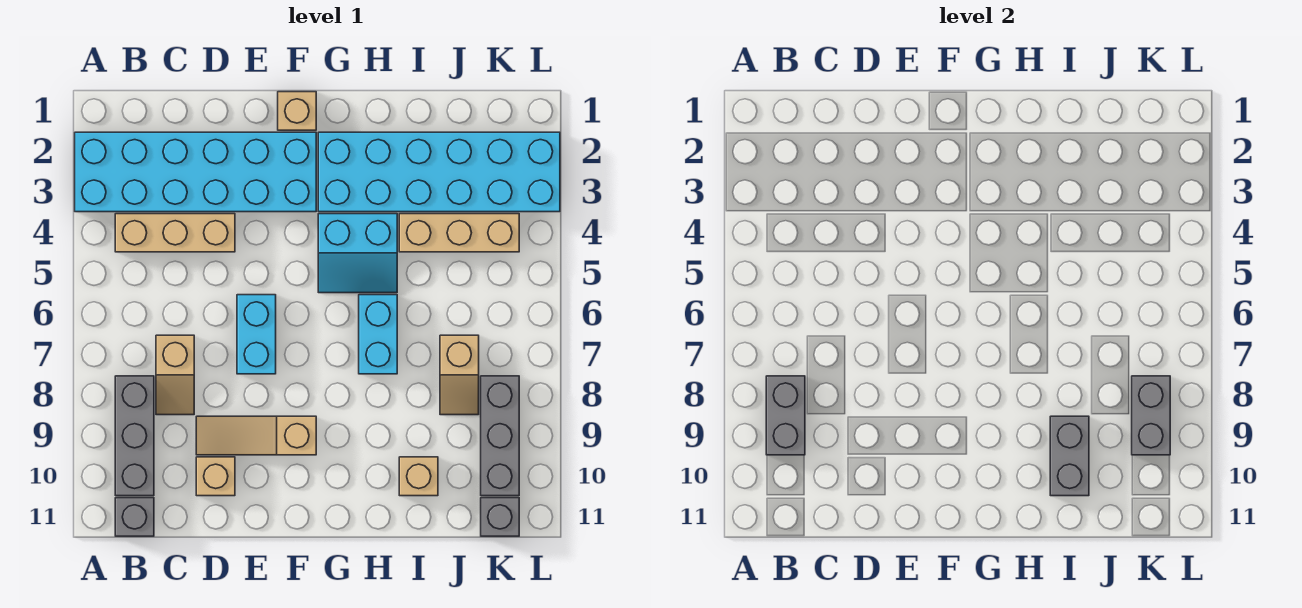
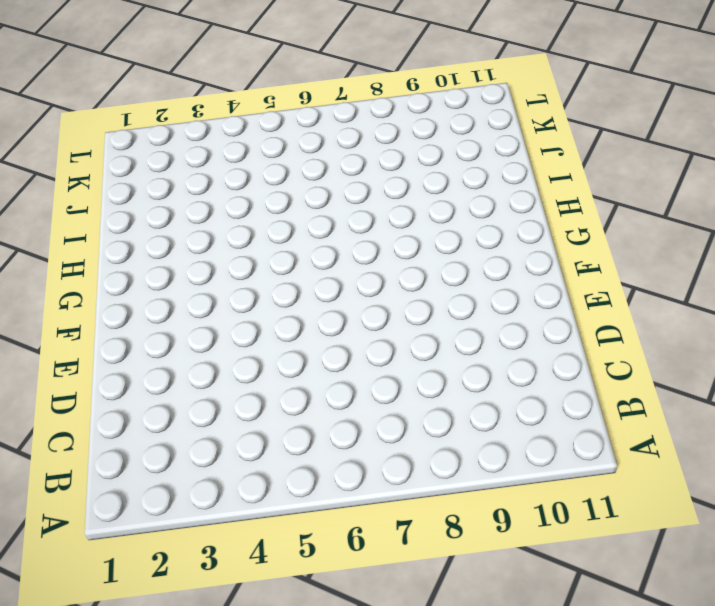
none -> cyan brick A2:F3 level 1
none -> tan brick B4:D4 level 1
none -> grey brick B8:B10 level 1

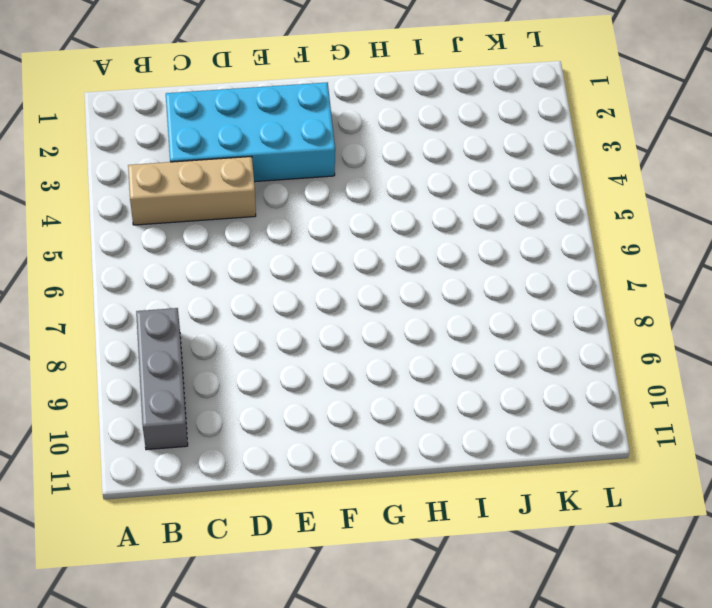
cyan brick C2:F3 level 1 -> cyan brick A2:F3 level 1
none -> grey brick B11 level 1
none -> tan slope C7:C8 level 1 top 7
none -> tan slope D9:F9 level 1 top F

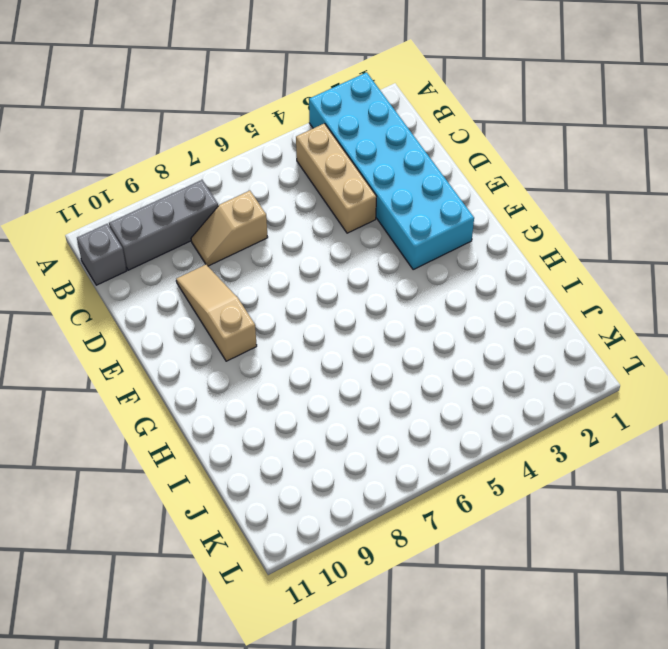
none -> tan brick D10 level 1
none -> cyan brick E6:E7 level 1
none -> tan brick F1 level 1

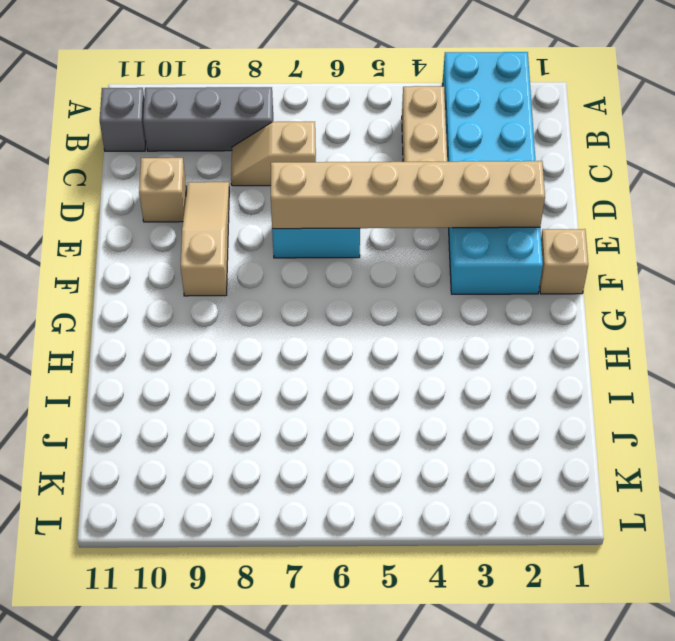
tan brick E2:E7 level 2 -> none
none -> cyan brick G2:L3 level 1
none -> cyan slope G4:H5 level 1 top 4
none -> cyan brick H6:H7 level 1

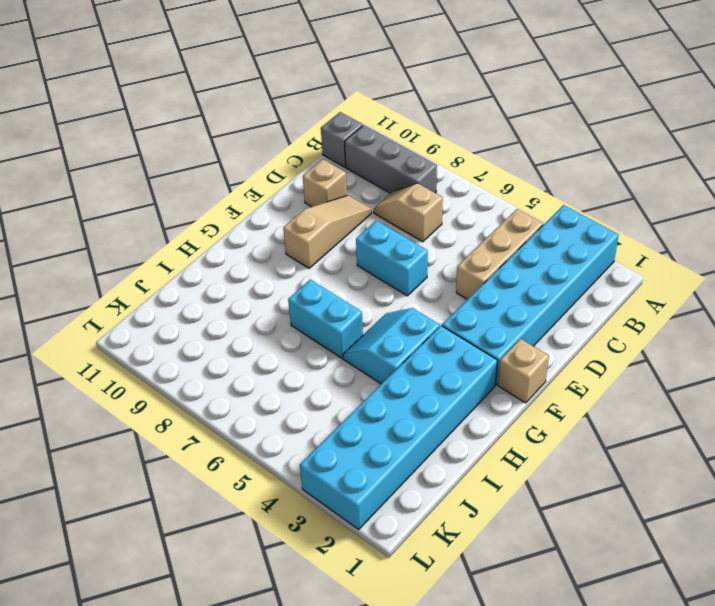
none -> tan brick I4:K4 level 1
none -> tan brick I10 level 1
none -> tan slope J7:J8 level 1 top 7

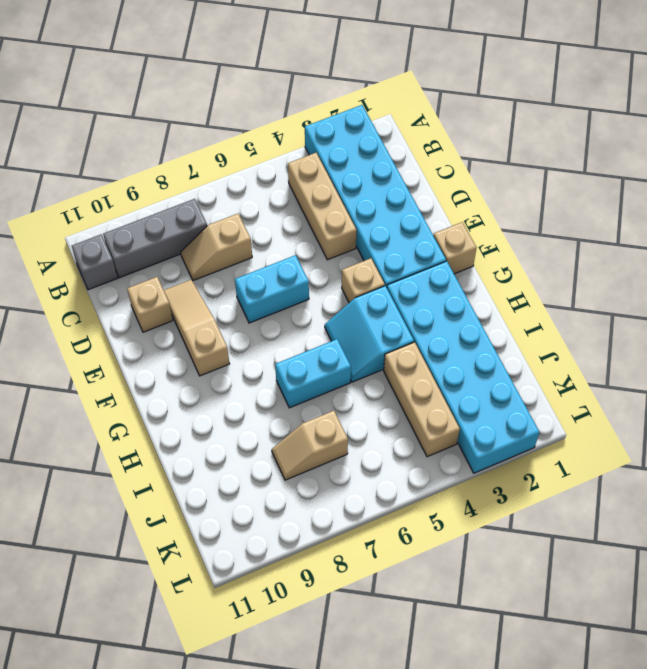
tan brick F4 level 1 -> tan brick I10 level 1
none -> grey brick K8:K10 level 1
none -> grey brick K11 level 1
none -> grey brick B8:B9 level 2

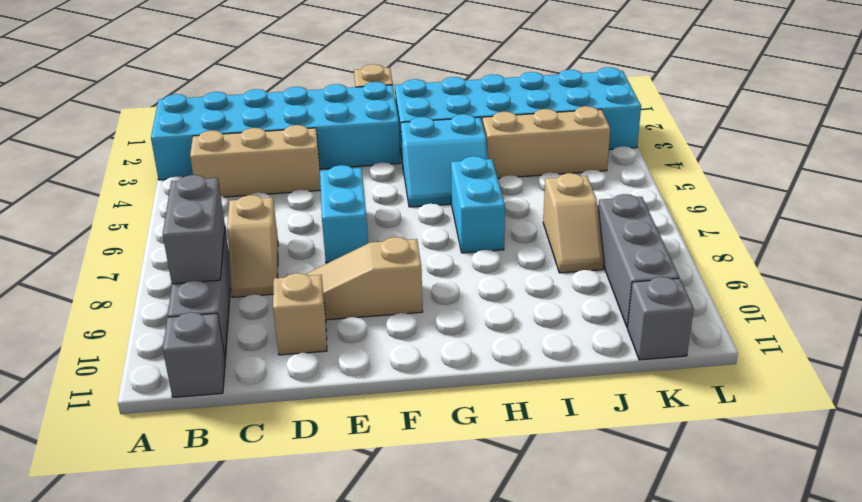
none -> tan brick I10 level 1
none -> grey brick I9:I10 level 2
none -> grey brick K8:K9 level 2

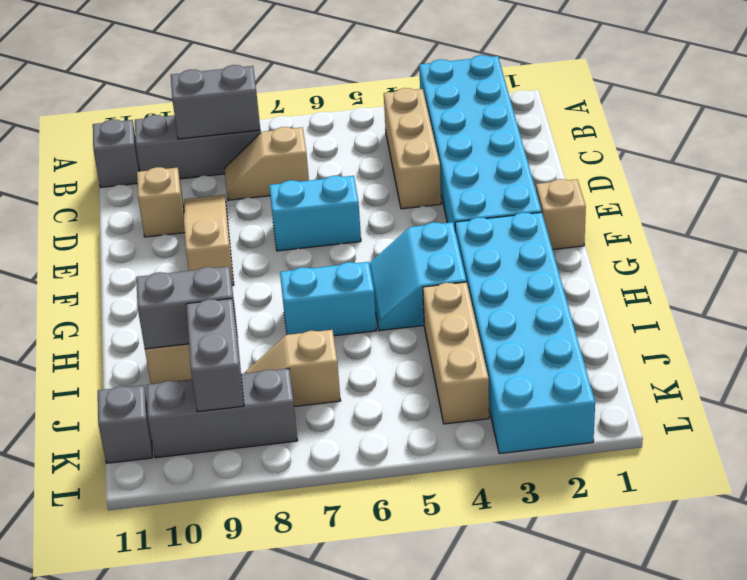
grey brick J9:K9 level 2 -> grey brick K8:K9 level 2

